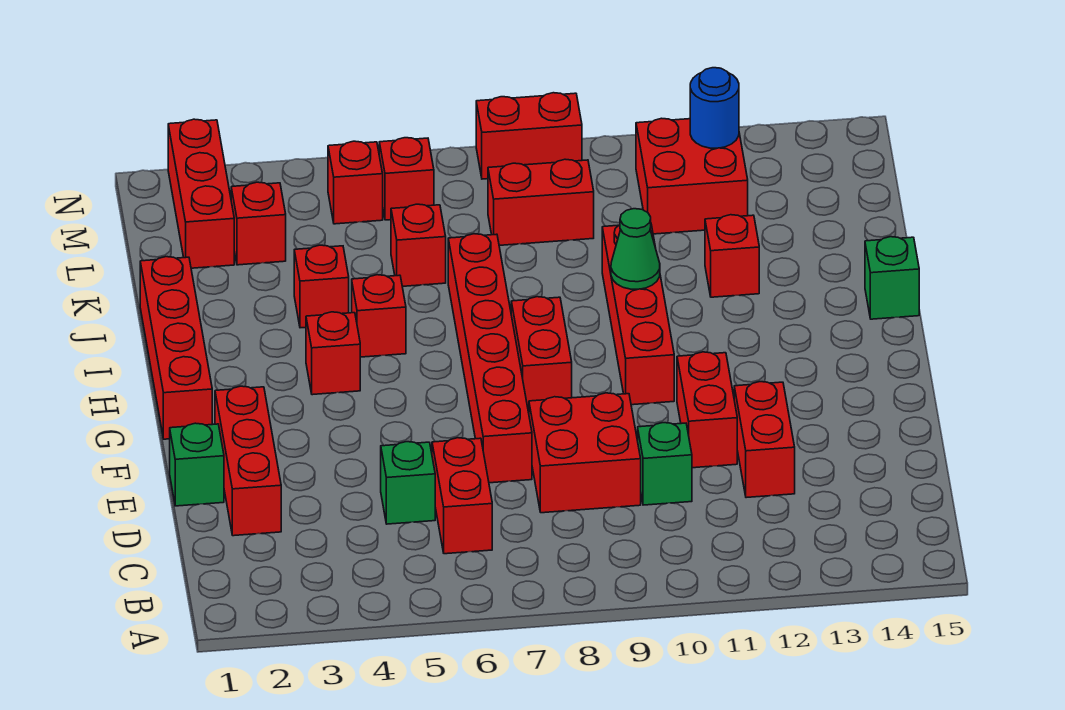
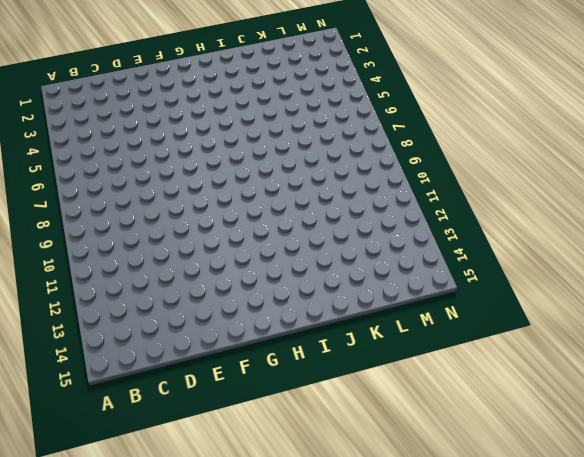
none -> red brick C6:D6 level 1
none -> red brick D2:F2 level 1
none -> green brick D5 level 1

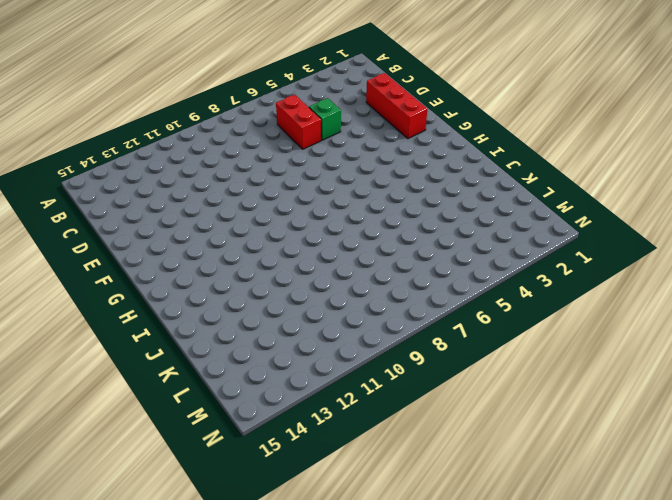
none -> red brick D8:E9 level 1
none -> green brick D10 level 1
none -> red brick D12:E12 level 1

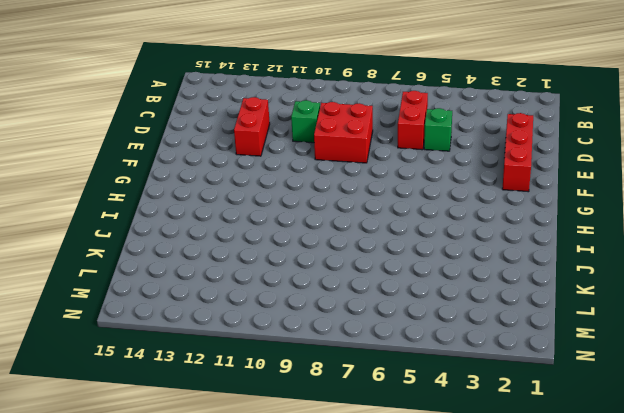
none -> green brick E1 level 1
none -> red brick E7:J7 level 1
none -> red brick E11:F11 level 1

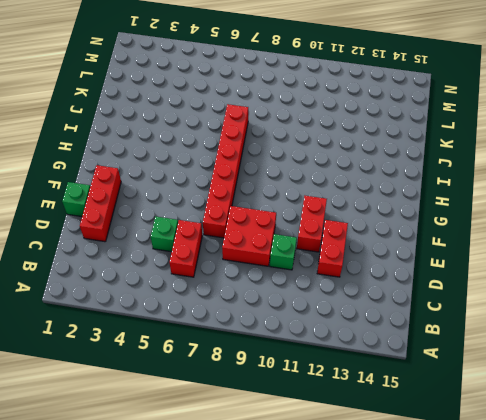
none -> red brick G1:J1 level 1
none -> red brick G8:H8 level 1
none -> red brick G10:J10 level 1

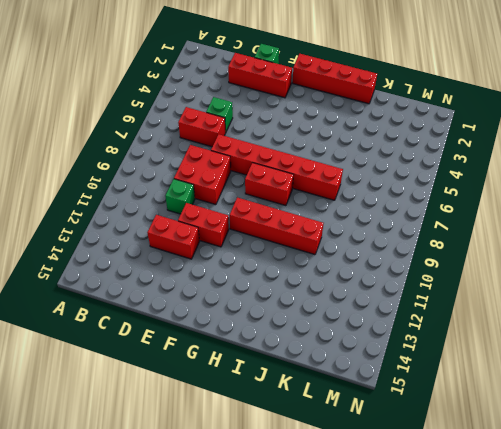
none -> red brick H4 level 1
none -> red brick I5 level 1
none -> green brick I15 level 1

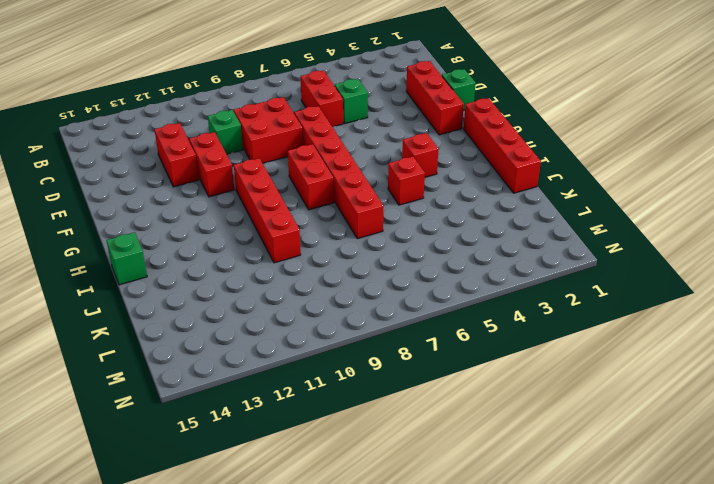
none -> red brick J4 level 1
none -> red brick J12 level 1
none -> red brick K6 level 1

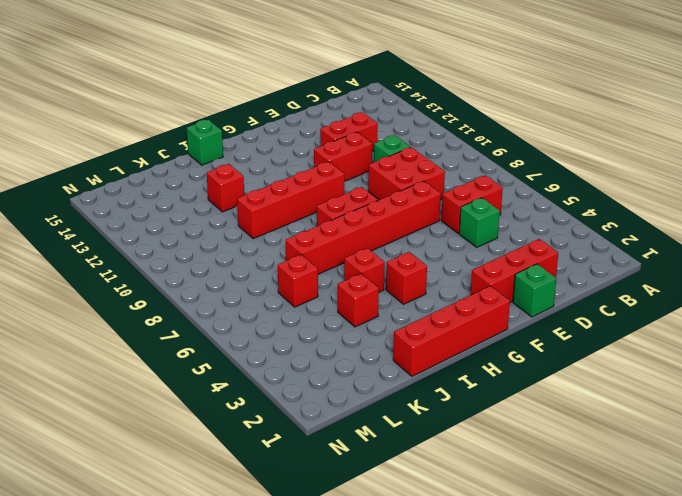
none -> red brick L2:N2 level 1
none -> red brick L3 level 1
none -> red brick L8:L9 level 1

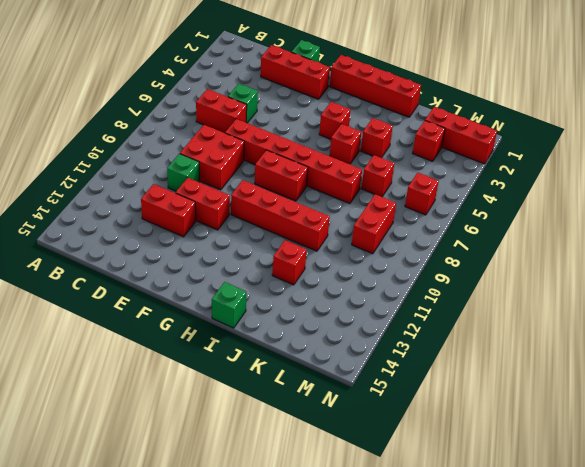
none -> red brick L11:M12 level 1
none -> red brick M5 level 1
none -> red brick N8:N9 level 1

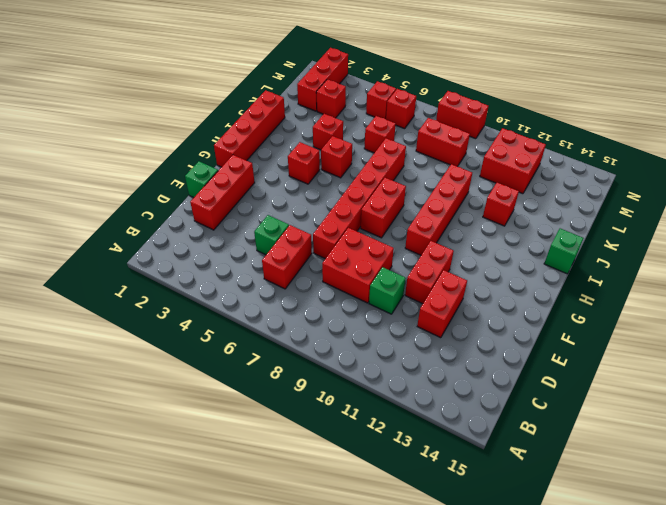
none -> green cone I10 level 2
none -> blue round brick M12 level 2

